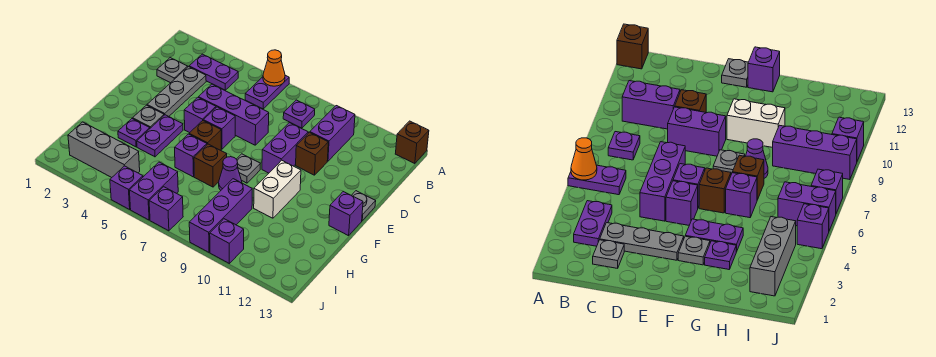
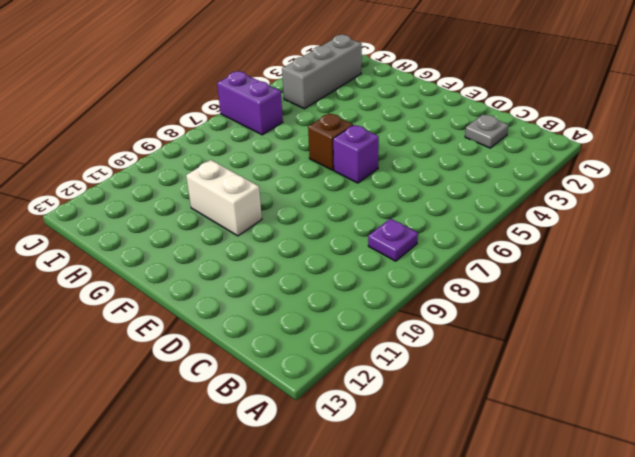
none -> purple plate A6:B6 level 1
none -> brown brick A13 level 1
none -> purple plate B3:B4 level 1
none -> purple brick B10:C10 level 1

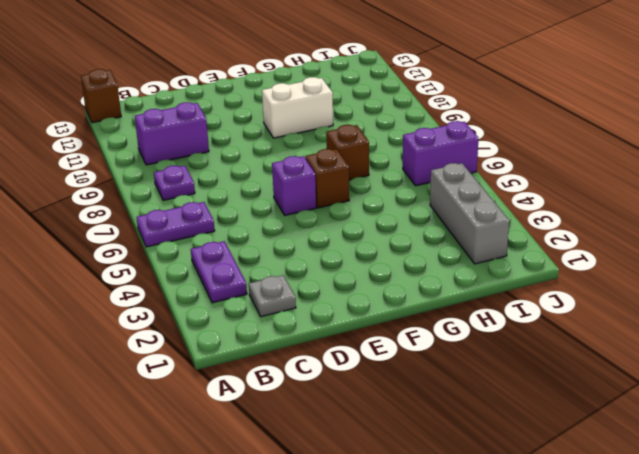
none -> grey plate C3:E3 level 1
none -> purple brick D5:D7 level 1
none -> purple brick D9:E9 level 1
none -> brown brick D10 level 1

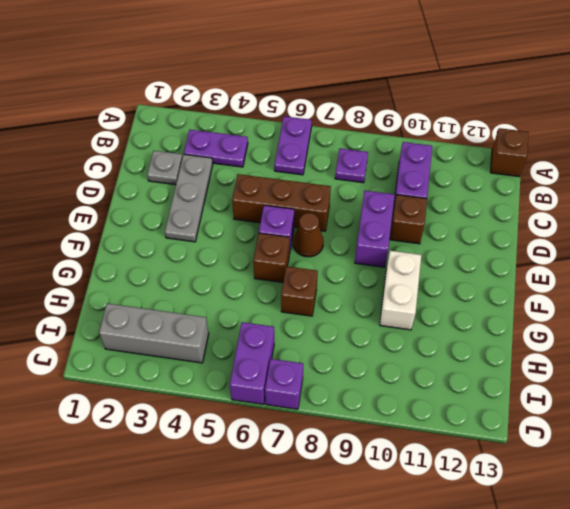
brown brick D5:D7 level 1 -> purple brick D5:D7 level 1
brown cone E7 level 1 -> none
none -> purple brick E5 level 1
none -> grey plate E13 level 1
none -> grey plate F3 level 1
none -> purple plate F4:G4 level 1

